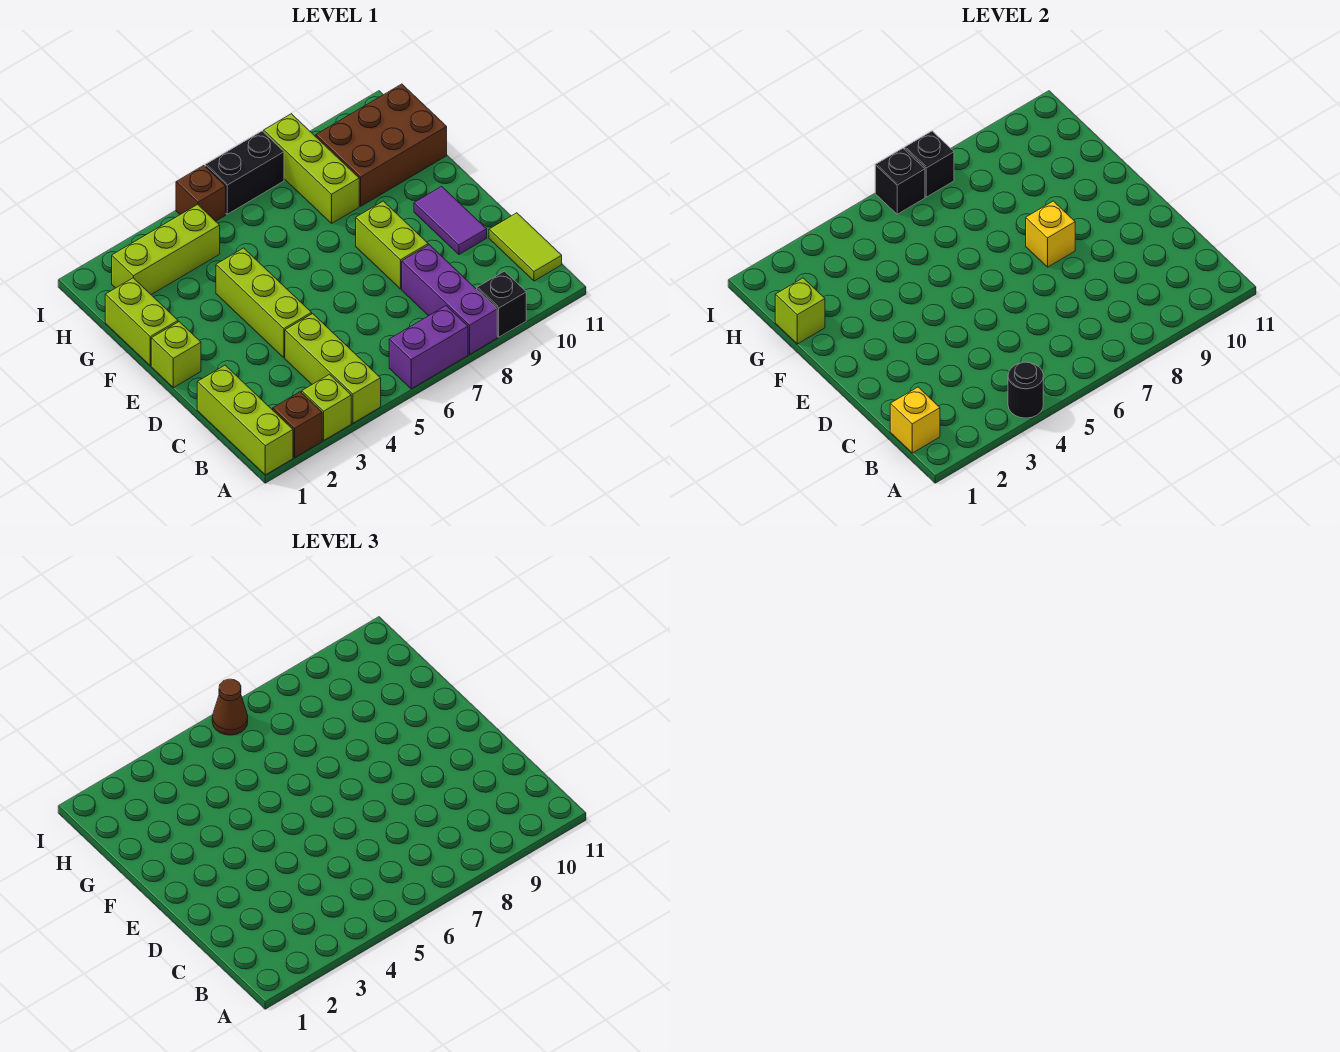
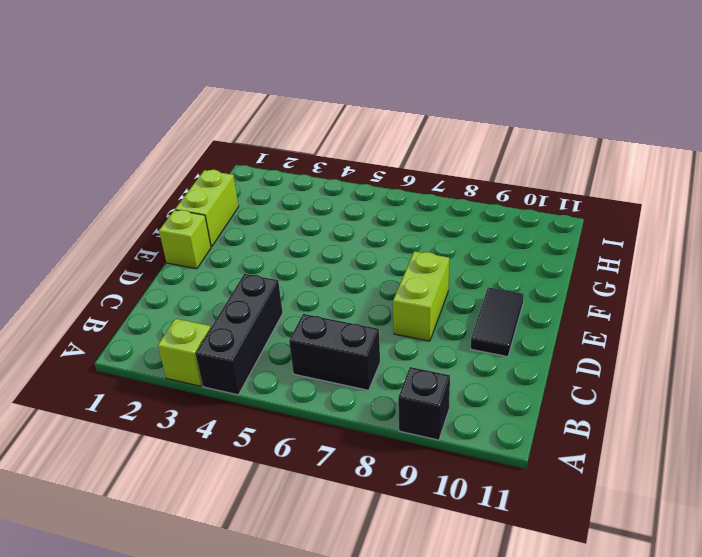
black brick A4:C4 level 1 -> lime brick A4:C4 level 1
black brick B6:B7 level 1 -> black brick I6:I7 level 1
black tile D10:E10 level 1 -> purple tile D10:E10 level 1
none -> lime brick A1:C1 level 1
none -> brown brick A2 level 1
none -> purple brick A6:A7 level 1

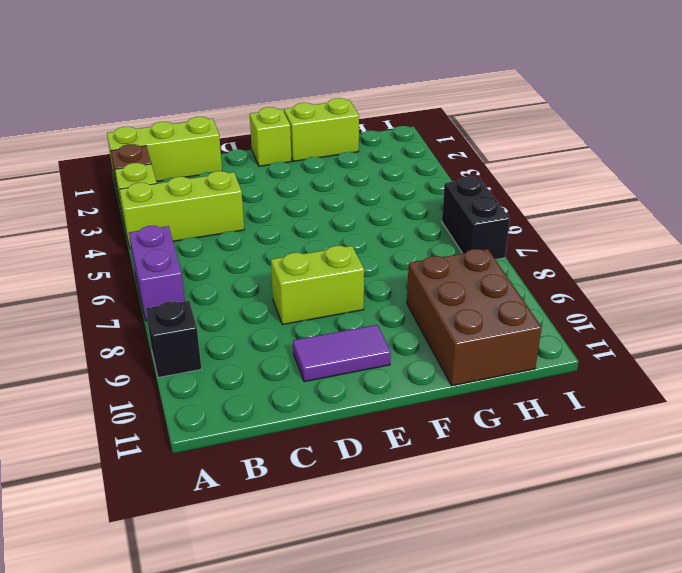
none -> purple brick A8:C8 level 1
none -> lime tile B11:C11 level 1
none -> lime brick D4:F4 level 1

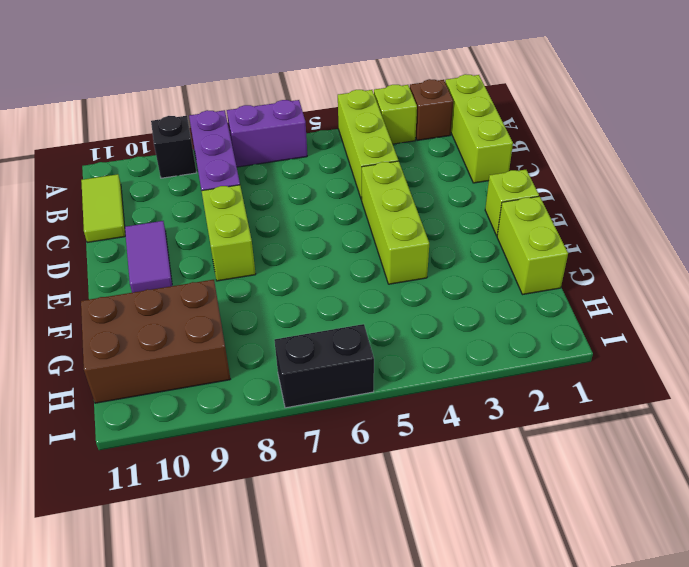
none -> lime brick G8:I8 level 1
none -> lime brick H2:H4 level 1
none -> brown brick I5 level 1

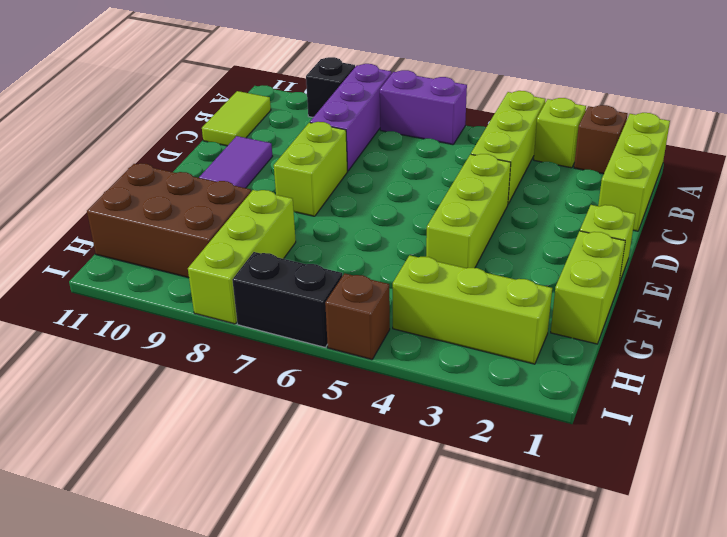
none -> black round brick A4 level 2
none -> yellow brick B1 level 2
none -> yellow brick E8 level 2

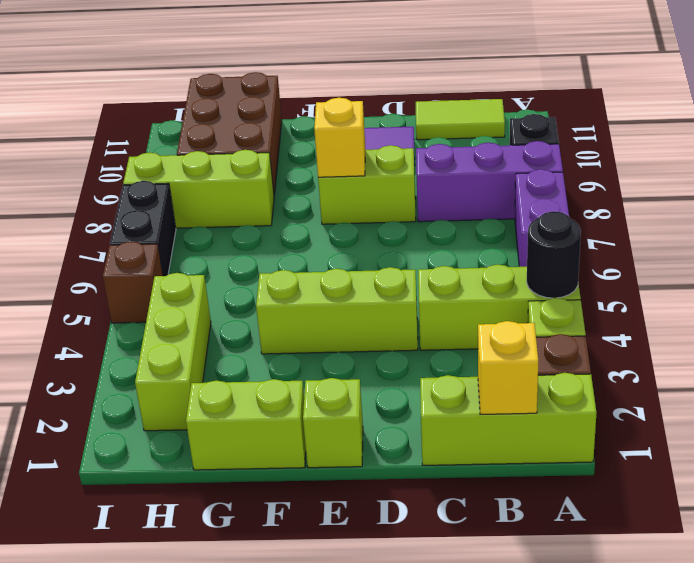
none -> lime brick G1 level 2
none -> black brick I6 level 2
none -> black brick I7 level 2

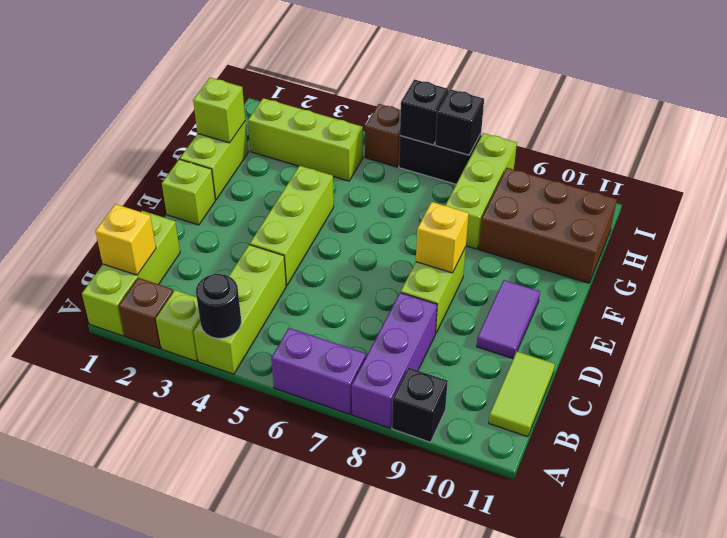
none -> brown cone I6 level 3

